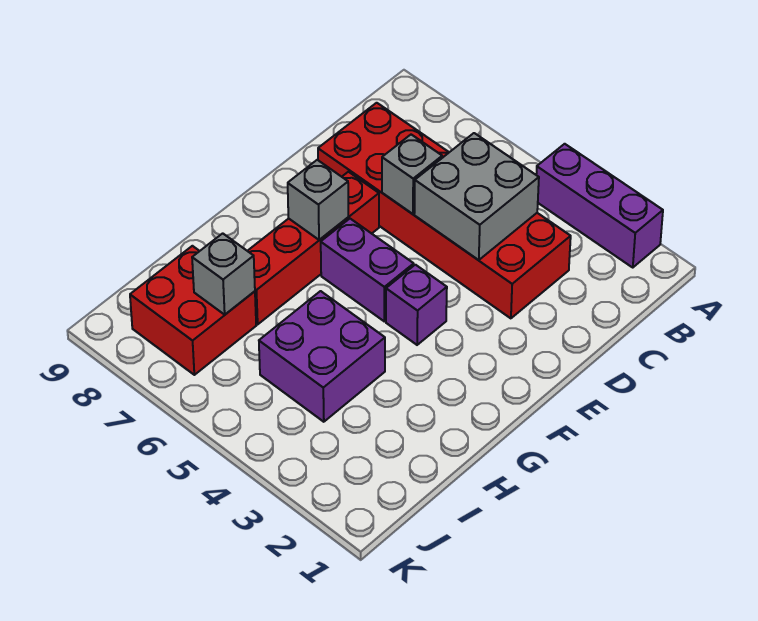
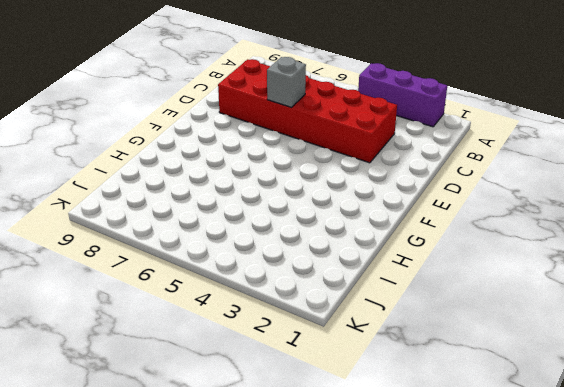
none -> red brick E7:H7 level 1
none -> purple brick F4 level 1

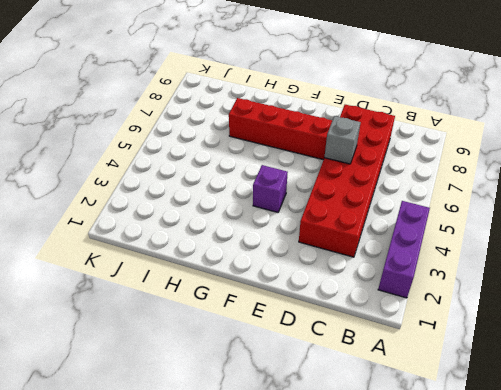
none -> purple brick F5:F6 level 1
none -> purple brick H4:I5 level 1

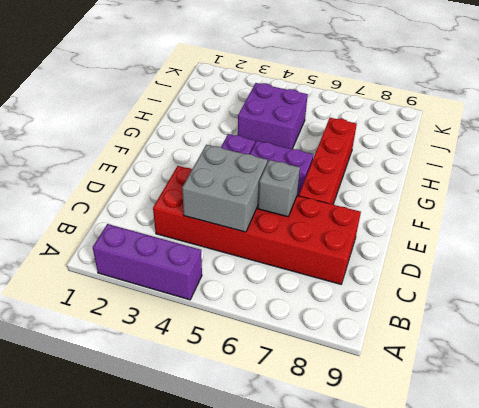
none -> red brick I7:J8 level 1
none -> grey brick F7 level 2

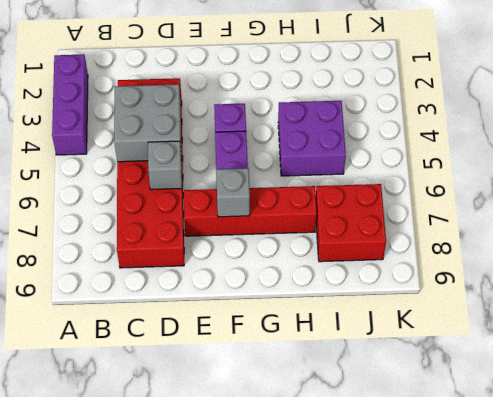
none -> grey brick I7 level 2

